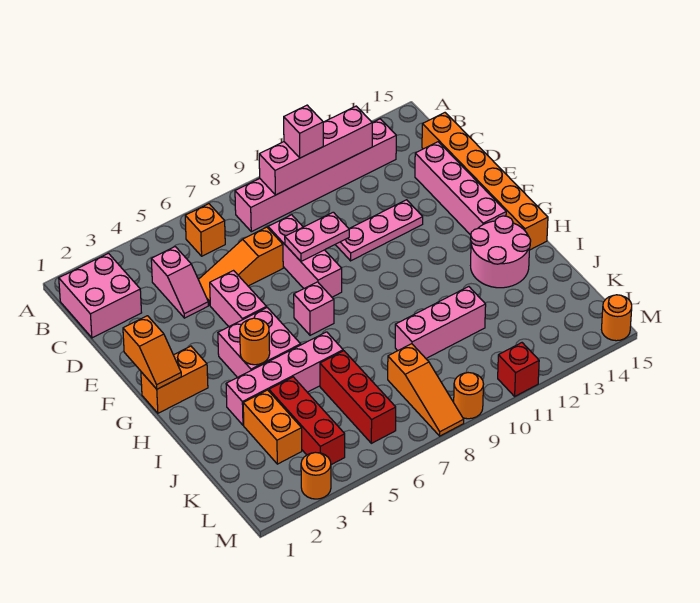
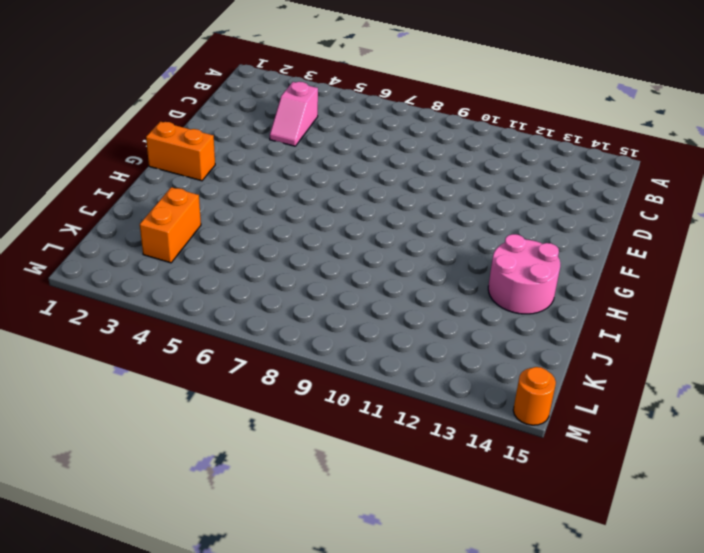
none -> pink brick B1:C2 level 1
none -> orange brick B6 level 1
none -> pink brick B8:B13 level 1

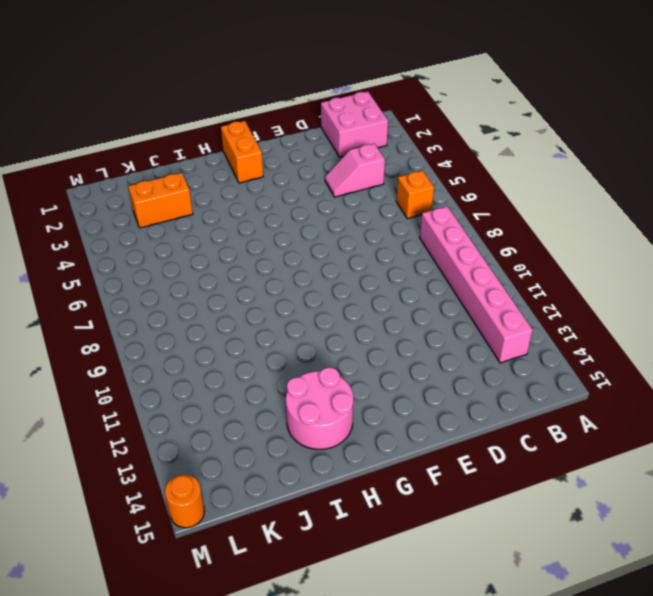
none -> orange brick C15:H15 level 1
none -> orange slope D5:D7 level 1 top 7
none -> pink brick D8:F8 level 1

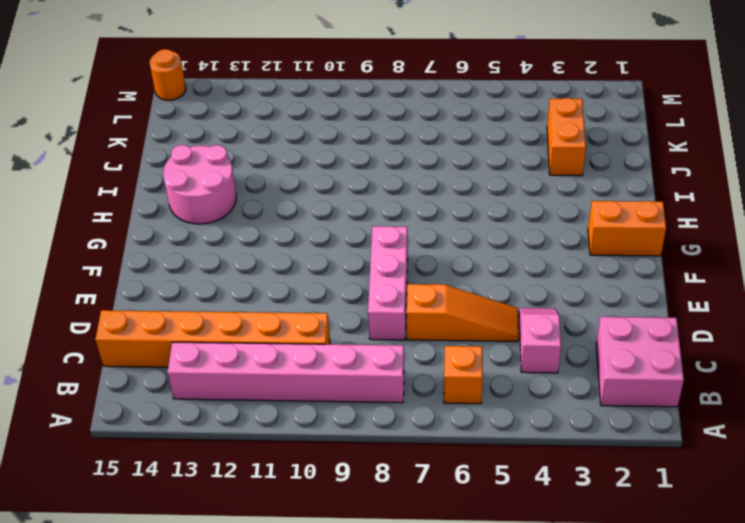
orange brick C10:C15 level 1 -> orange brick C15:H15 level 1
none -> pink brick D14:G14 level 1
none -> pink brick E5:F5 level 1
none -> pink plate E10:E12 level 1

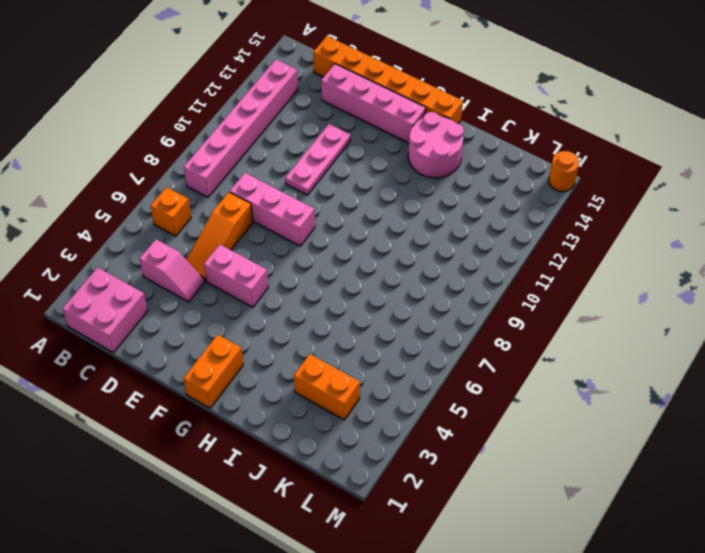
none -> pink brick G4:H5 level 1
none -> pink brick G7 level 1
none -> pink brick I3:I6 level 1

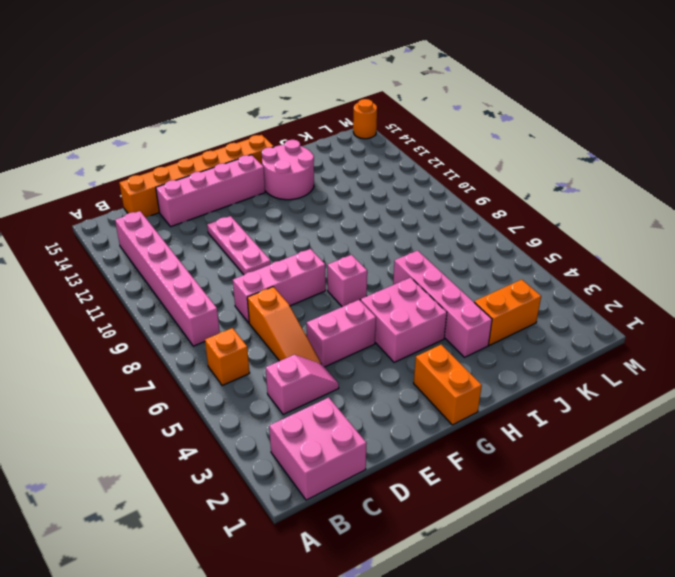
none -> red brick J4:L4 level 1
none -> red brick J6:L6 level 1
none -> pink brick J9:J11 level 1

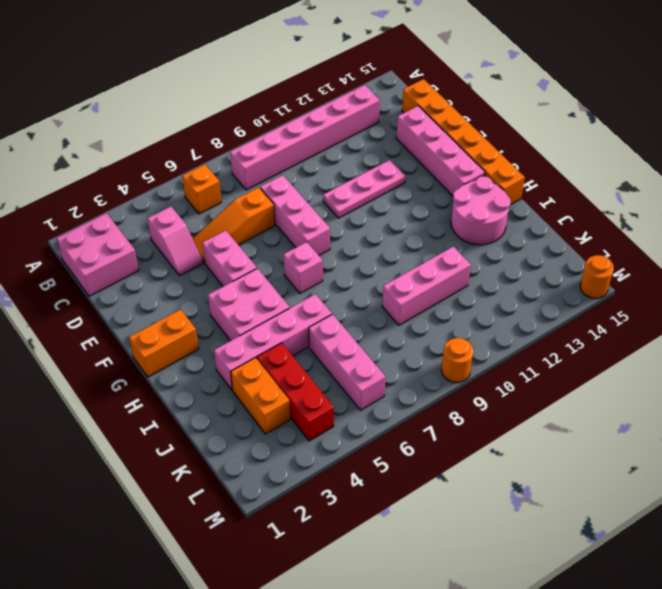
pink brick J6:L6 level 1 -> red brick J6:L6 level 1
none -> orange slope K8:M8 level 1 top K
none -> orange round brick M3 level 1
none -> red brick M11 level 1

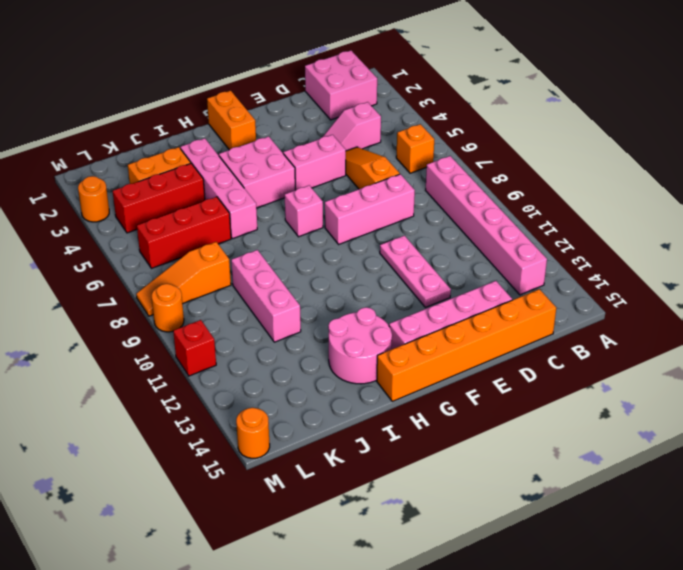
none -> pink brick B9:B12 level 2
none -> pink plate E8:E9 level 2
none -> orange slope F1:G1 level 2 top F

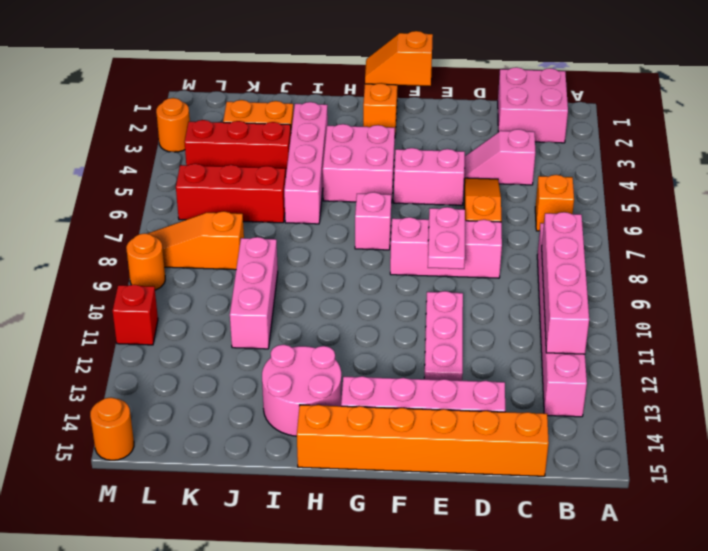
none -> orange round brick H4 level 2
none -> pink brick B10 level 3

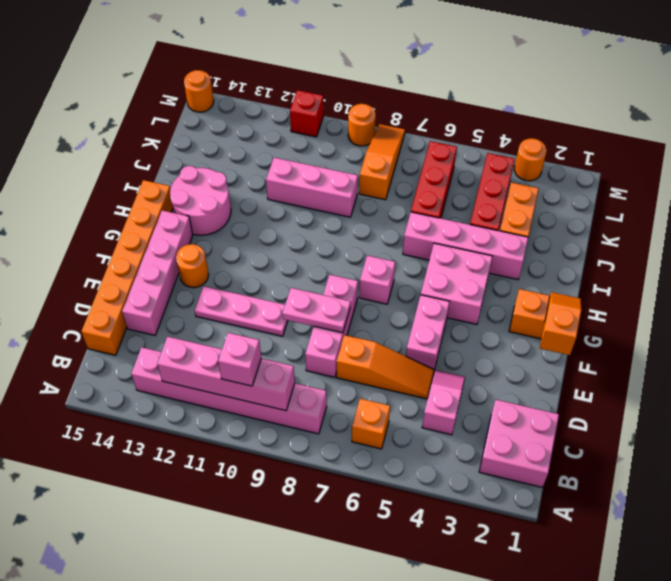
orange round brick F13 level 1 -> orange round brick H4 level 2

